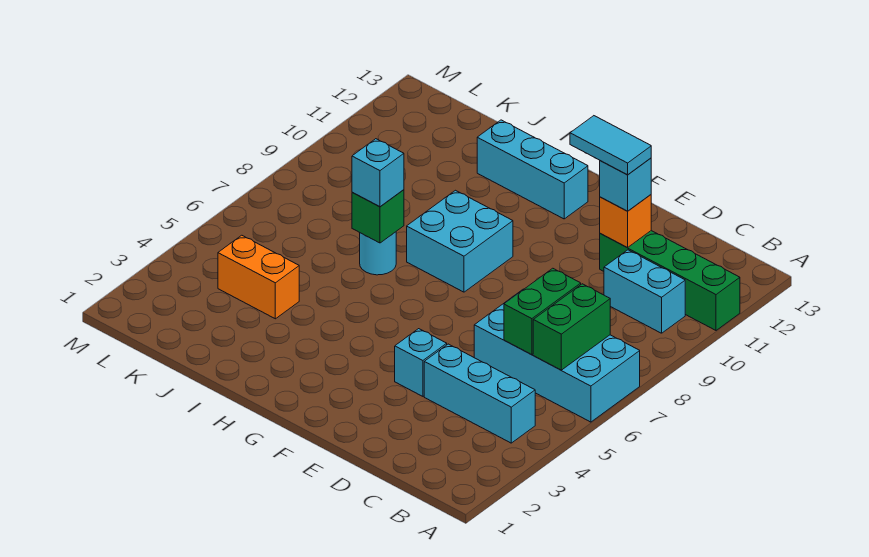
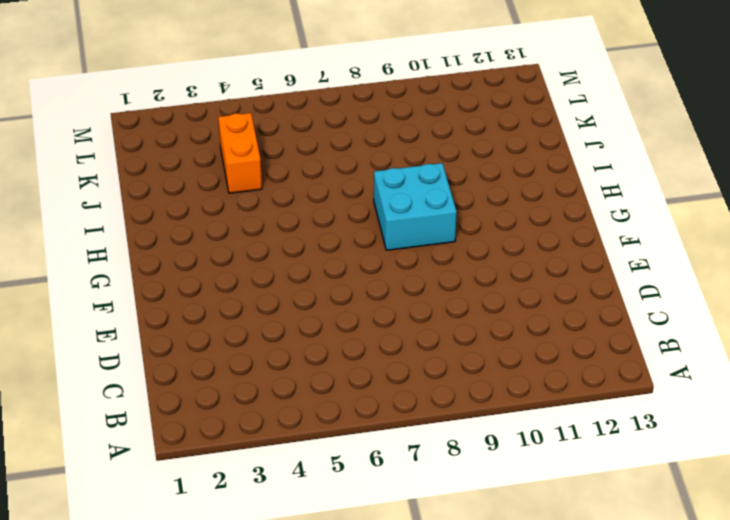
none -> cyan brick A6:D7 level 1
none -> green brick A11:D11 level 1
none -> cyan brick B4:D4 level 1

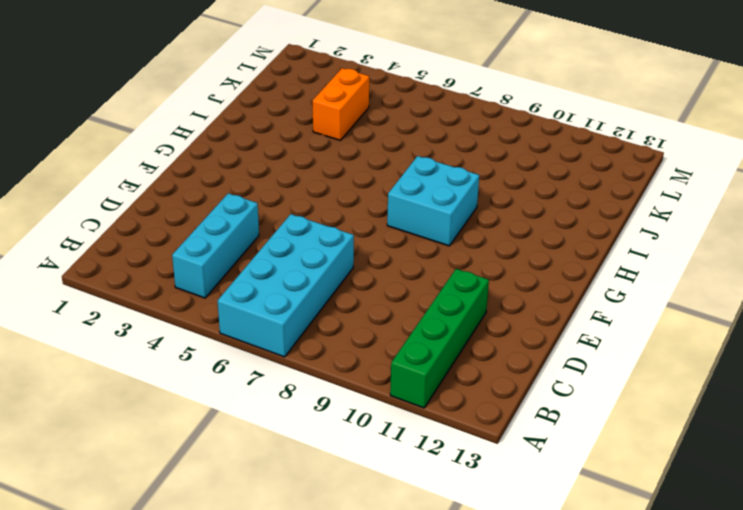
none -> cyan brick B10:C10 level 1
none -> cyan brick E4 level 1
none -> cyan brick G12:I12 level 1

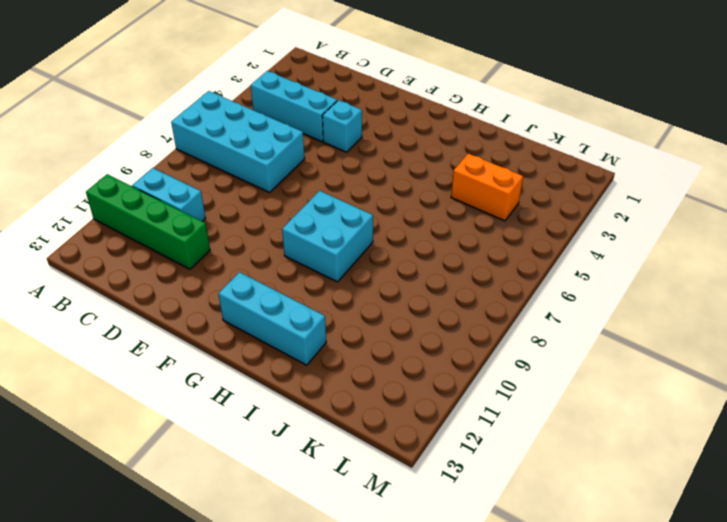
none -> cyan round brick I7 level 1
none -> green brick B6:B7 level 2
none -> green brick C6:C7 level 2

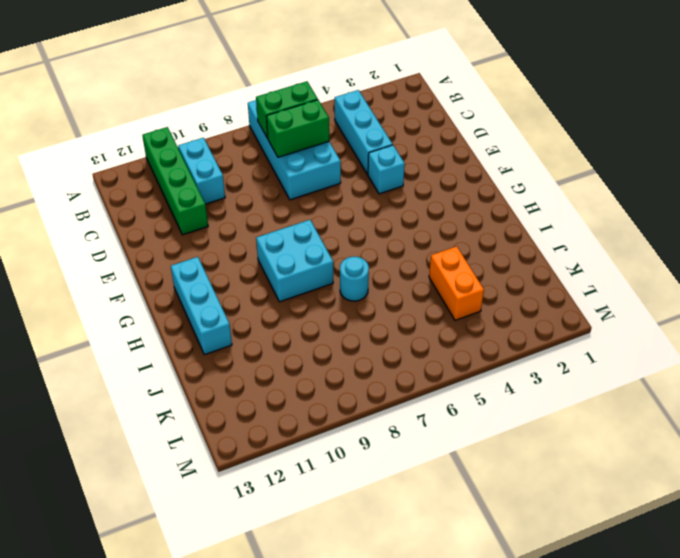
none -> orange brick D11 level 2
none -> green brick I7 level 2
none -> cyan brick D11 level 3

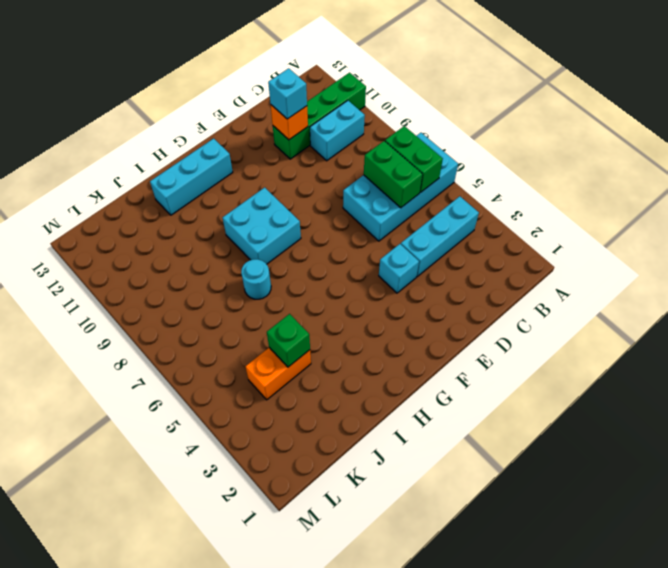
green brick J4 level 2 -> green brick I7 level 2
none -> cyan brick I7 level 3
none -> cyan tile D11:E11 level 4

